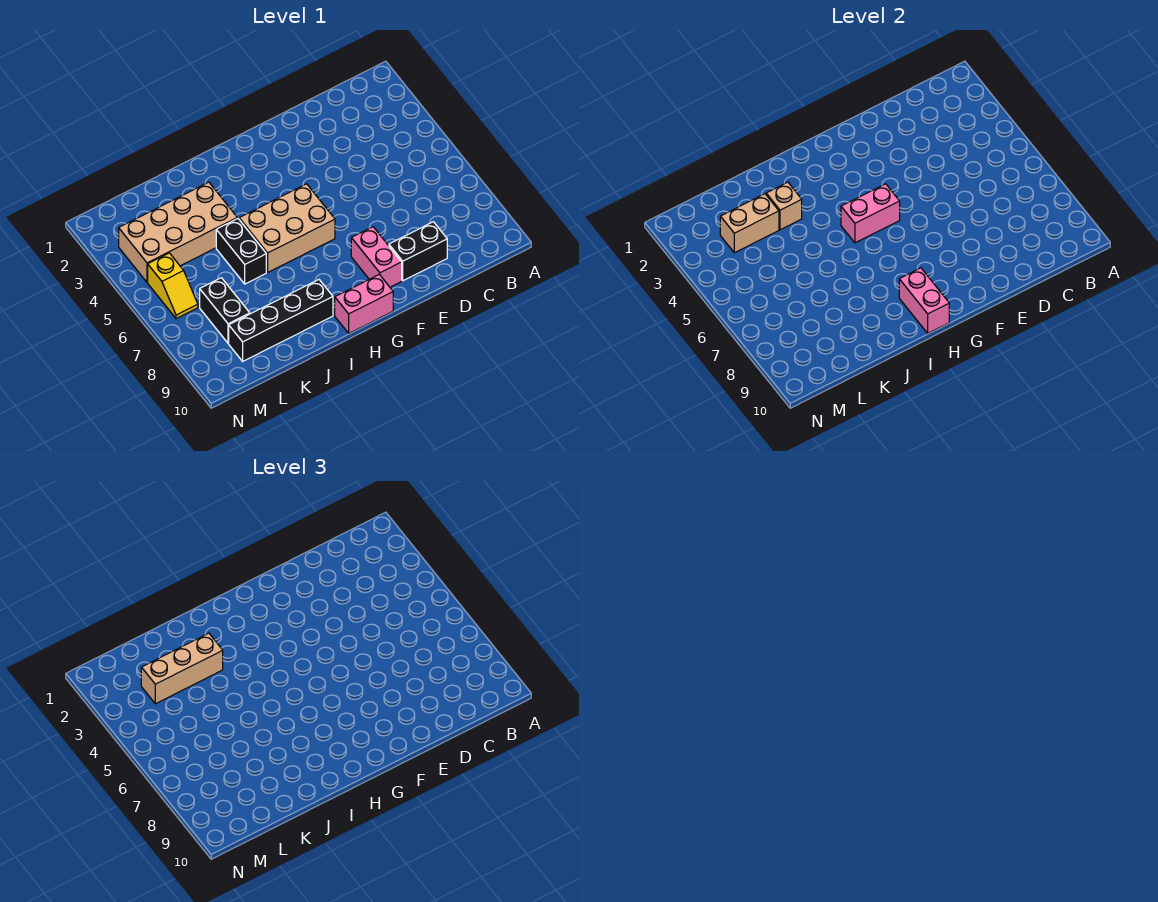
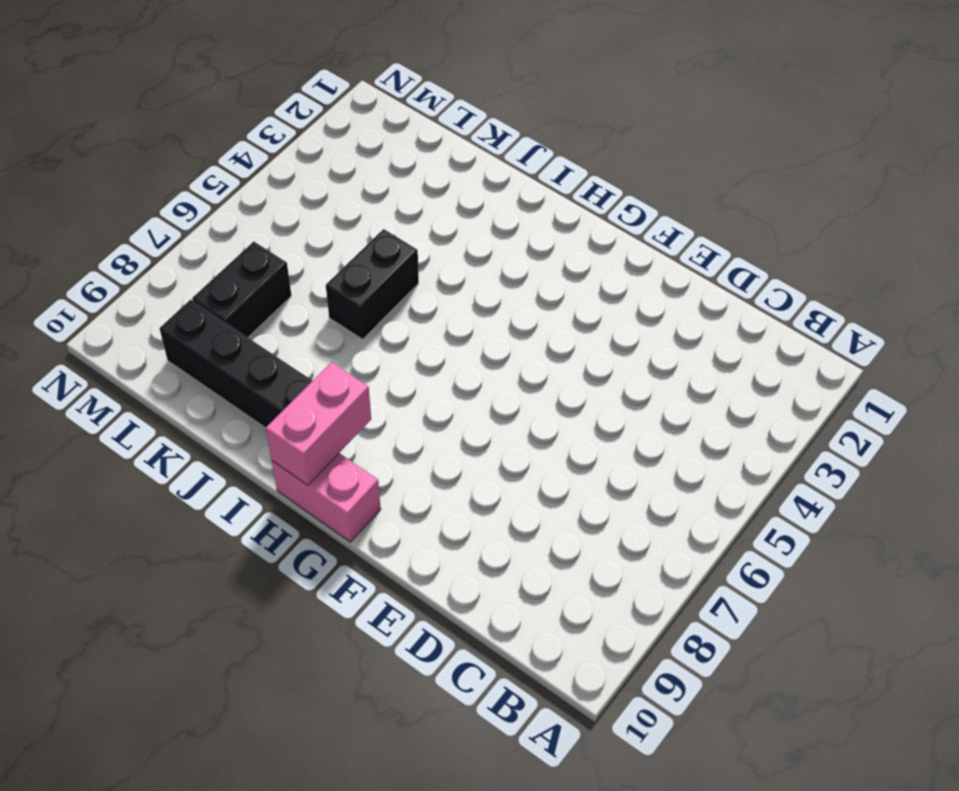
none -> black brick D9:E9 level 1
none -> pink brick F8:F9 level 1
none -> tan brick G5:I6 level 1

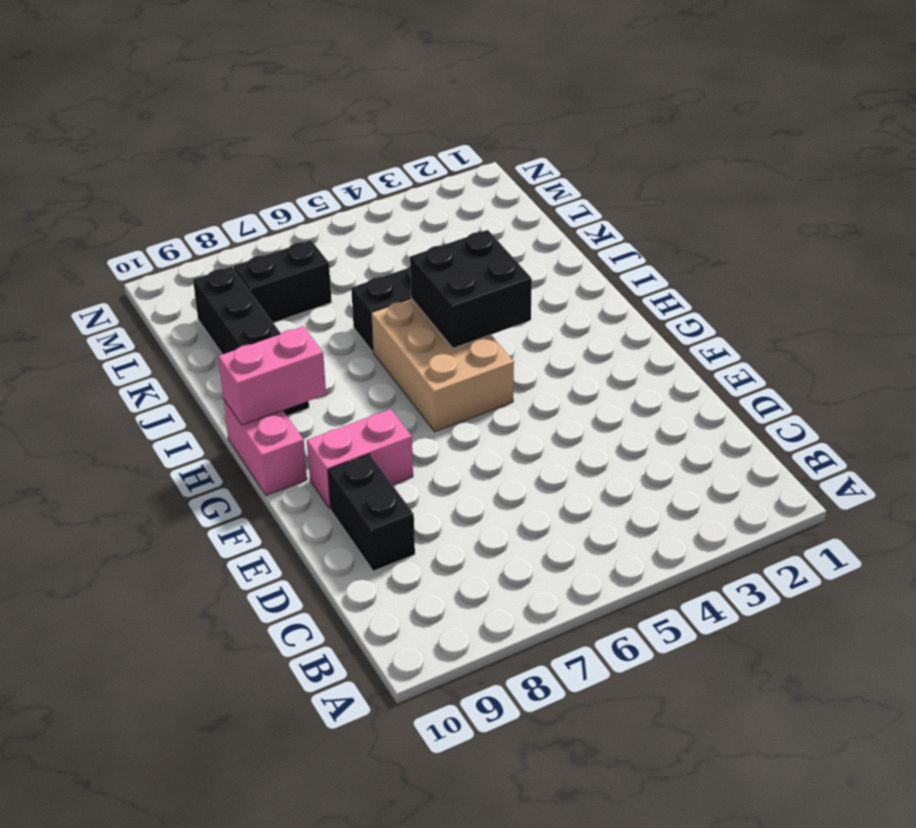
black brick H4:I5 level 2 -> pink brick G5:H5 level 2
none -> tan brick J3:M4 level 1
none -> yellow slope M5:M6 level 1 top 5
none -> tan brick J3 level 2

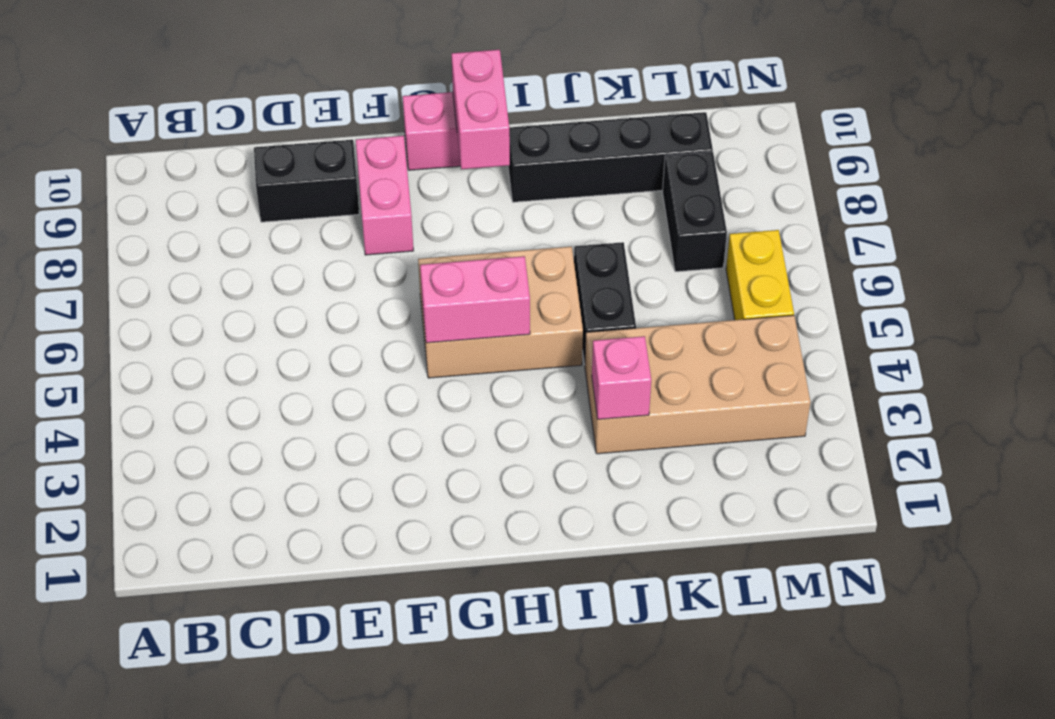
pink brick J3 level 2 -> tan brick J3 level 2
yellow brick M5:M6 level 1 -> yellow slope M5:M6 level 1 top 5
none -> tan brick K3:L3 level 2
none -> tan brick J3:L3 level 3

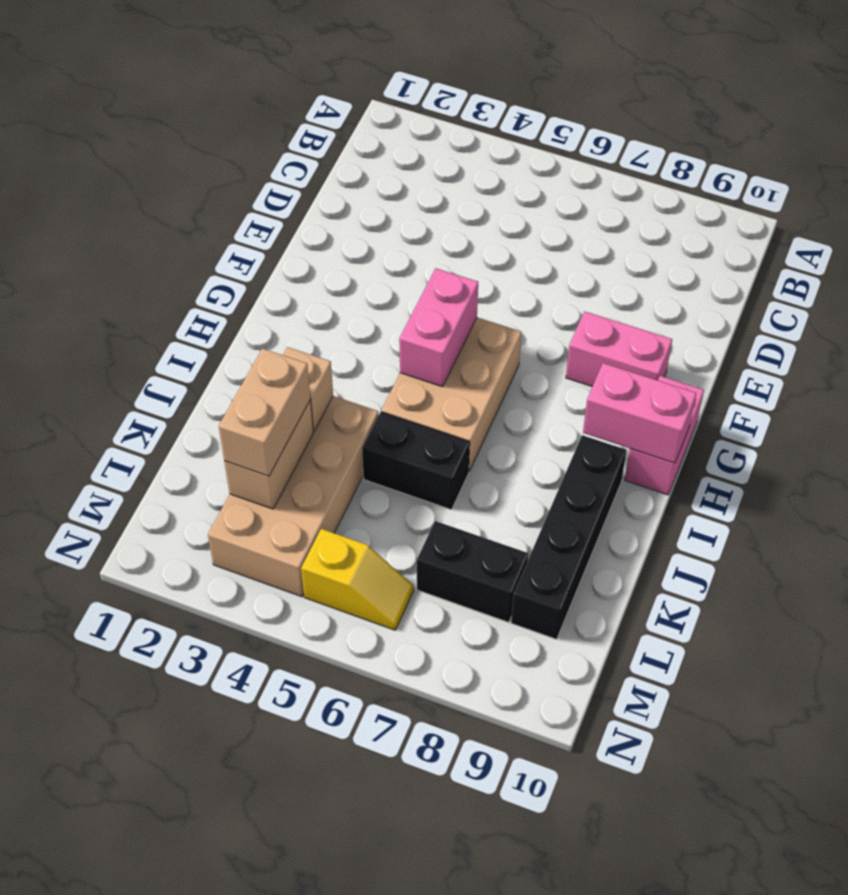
tan brick K3:L3 level 3 -> tan brick J3:L3 level 3
none -> black brick D9:E9 level 1

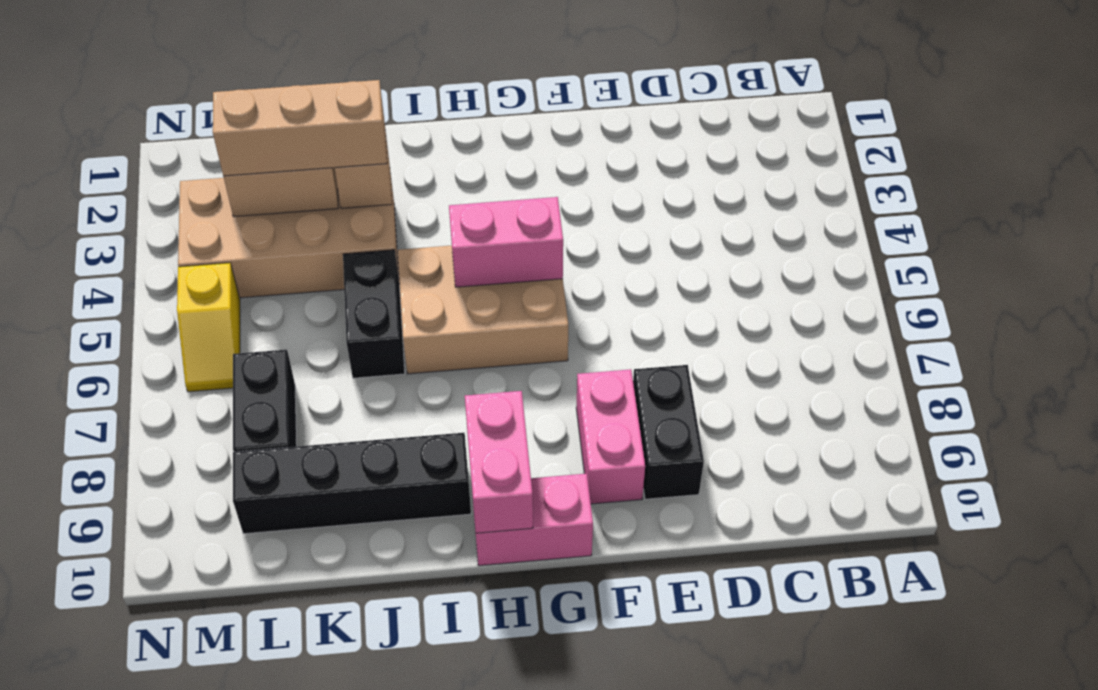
black brick E8:E9 level 1 -> black brick D9:E9 level 1

